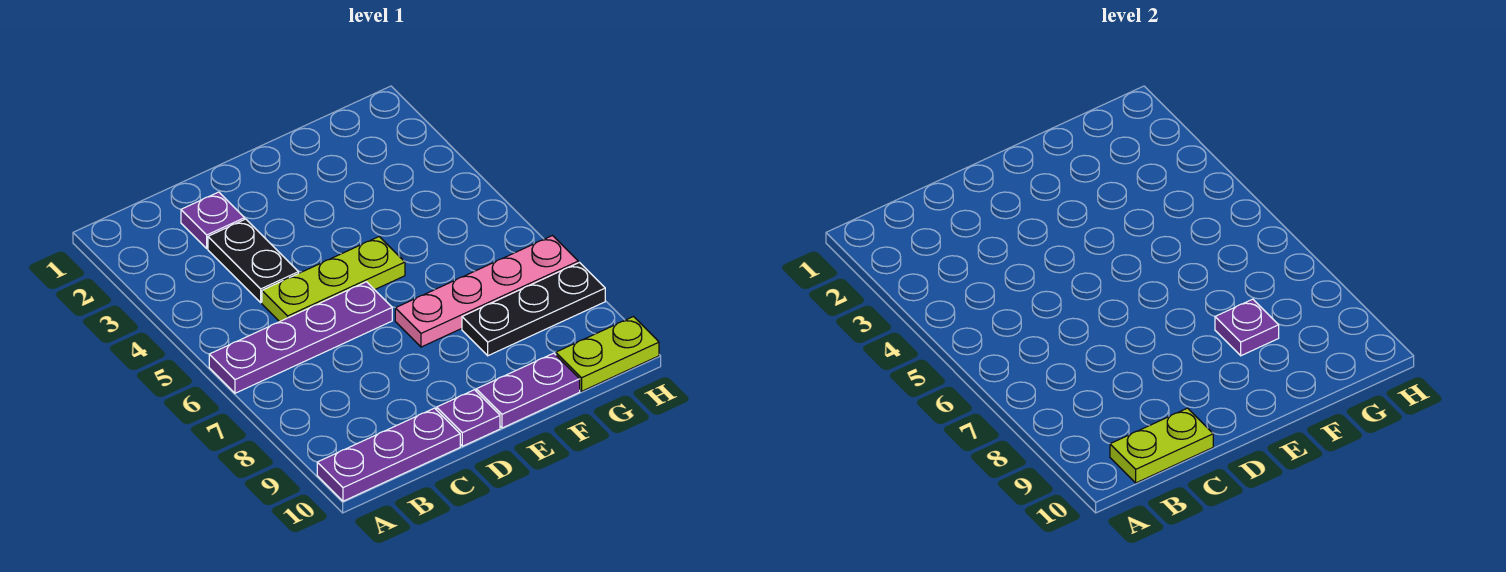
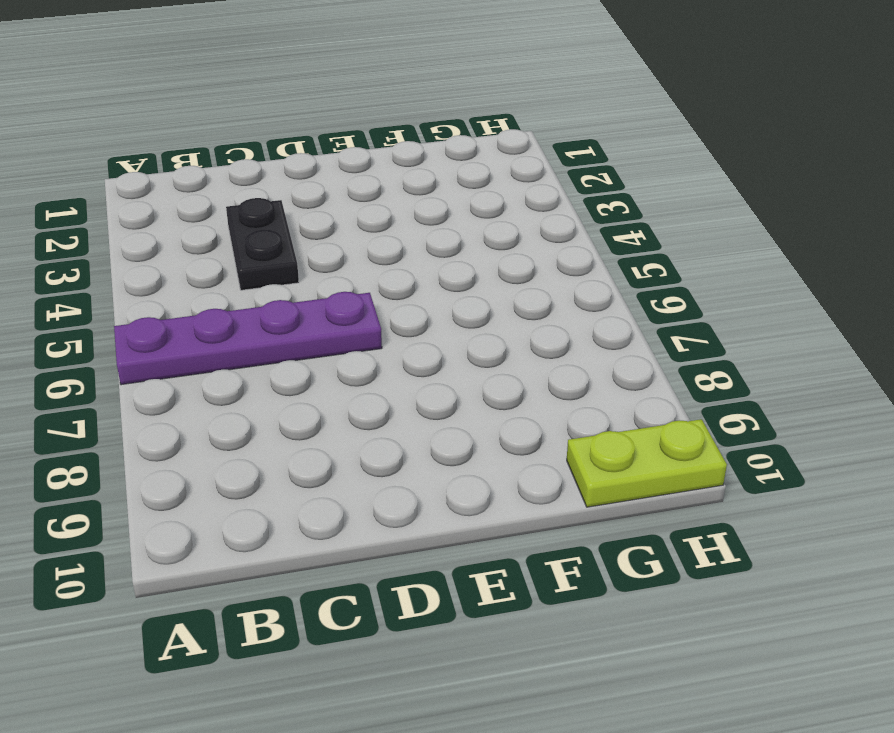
none -> purple plate A10:C10 level 1
none -> purple plate C2 level 1
none -> lime plate C5:E5 level 1

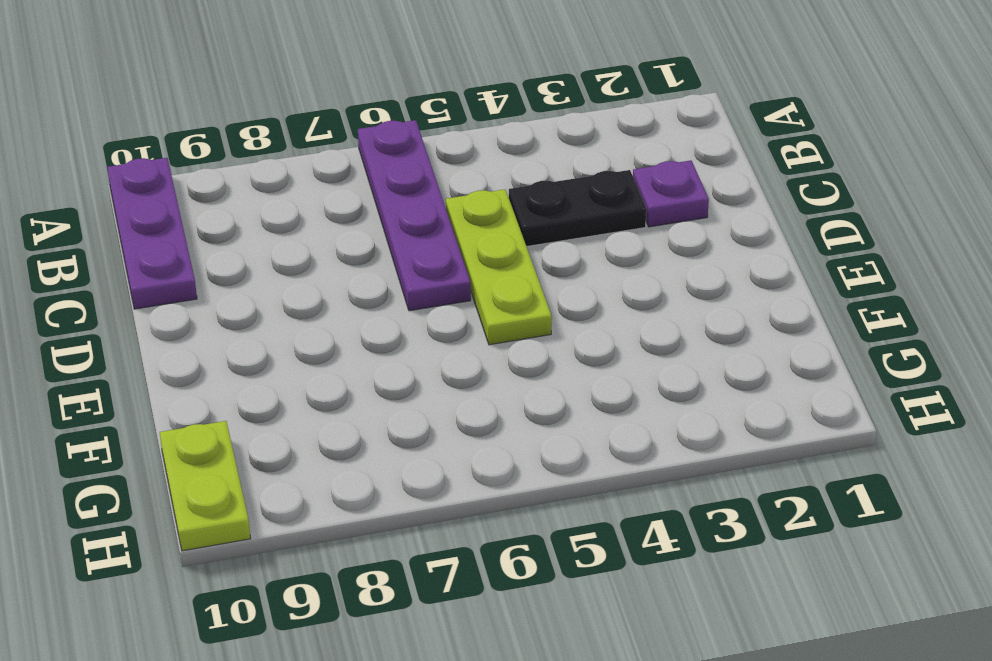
none -> purple plate D10 level 1
none -> pink plate E7:H7 level 1
none -> purple plate E10:F10 level 1

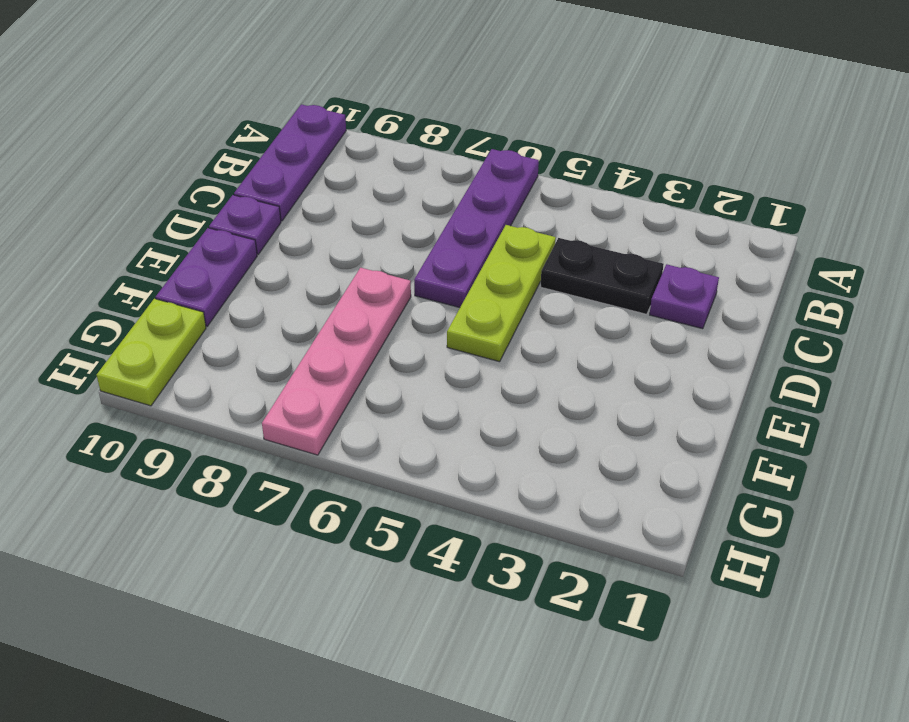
none -> black plate F8:H8 level 1
none -> lime plate B10:C10 level 2
none -> purple plate F8 level 2

